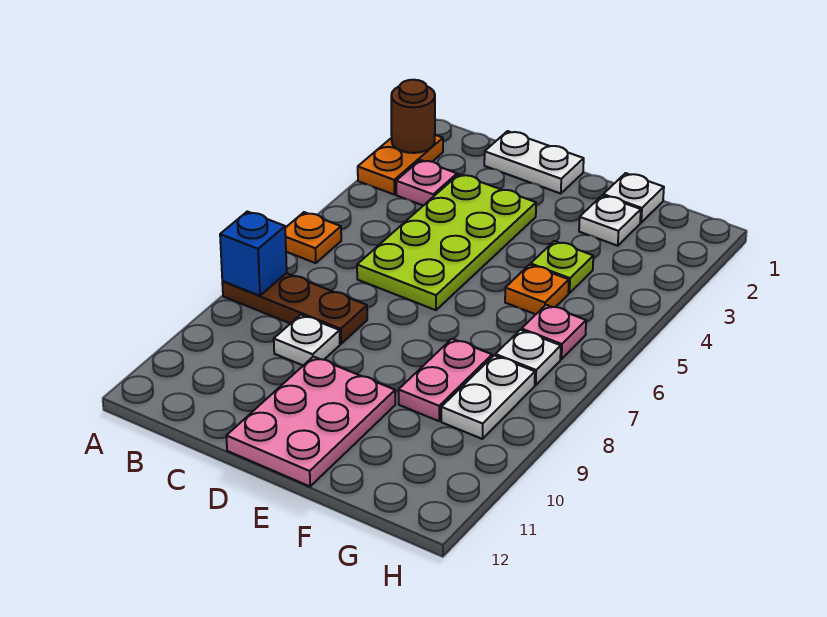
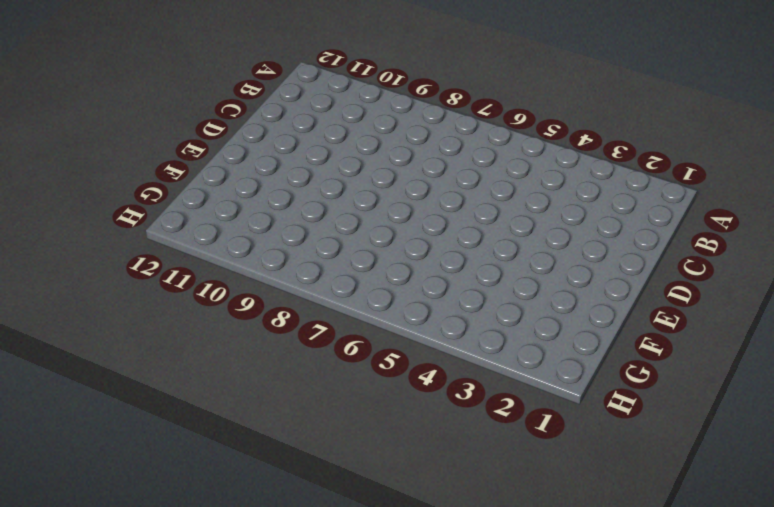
none -> orange plate A2:A3 level 1
none -> orange plate A6 level 1
none -> brown plate A8:C8 level 1

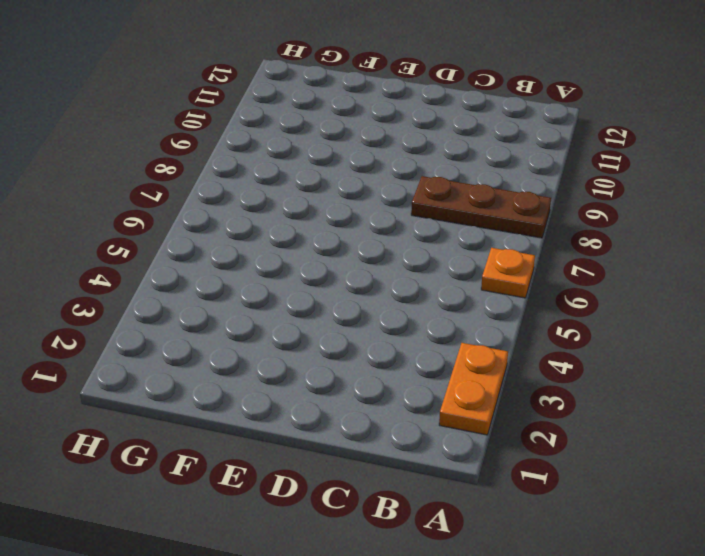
none -> pink plate B3 level 1
none -> white plate C1:D1 level 1
none -> lime plate C3:D6 level 1

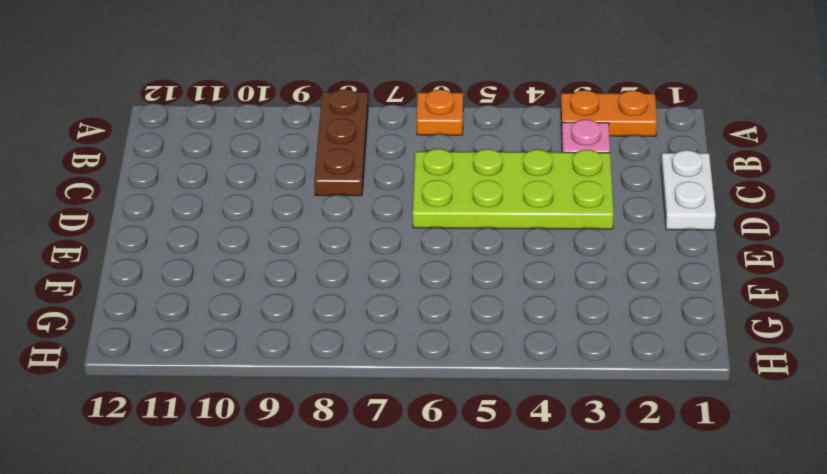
none -> white plate C9 level 1
none -> pink plate D10:E12 level 1
none -> white plate F1 level 1

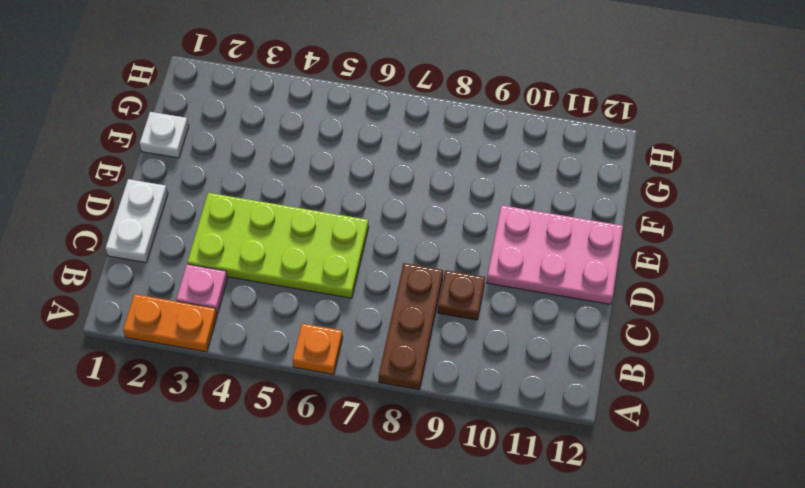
brown plate C9 level 1 -> white plate C9 level 1
none -> white plate F2 level 1
none -> lime plate F4 level 1
none -> orange plate F5 level 1

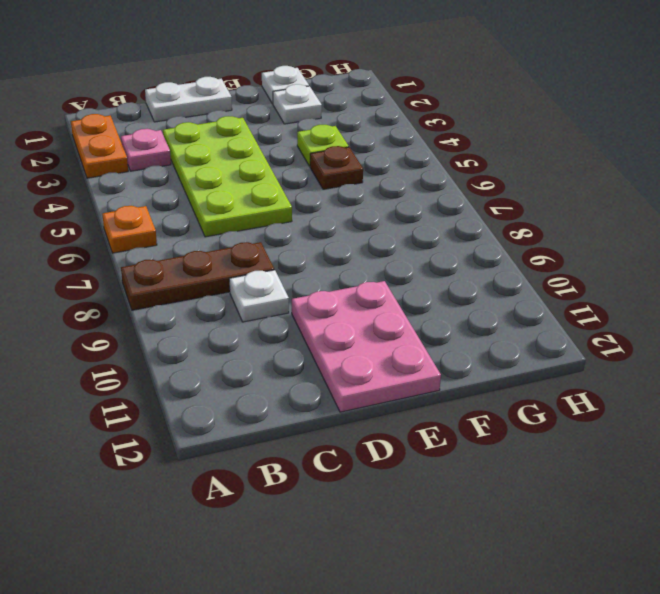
brown plate F5 level 1 -> orange plate F5 level 1
none -> pink plate F8:F9 level 1
none -> pink plate G6 level 1
none -> white plate G7 level 1

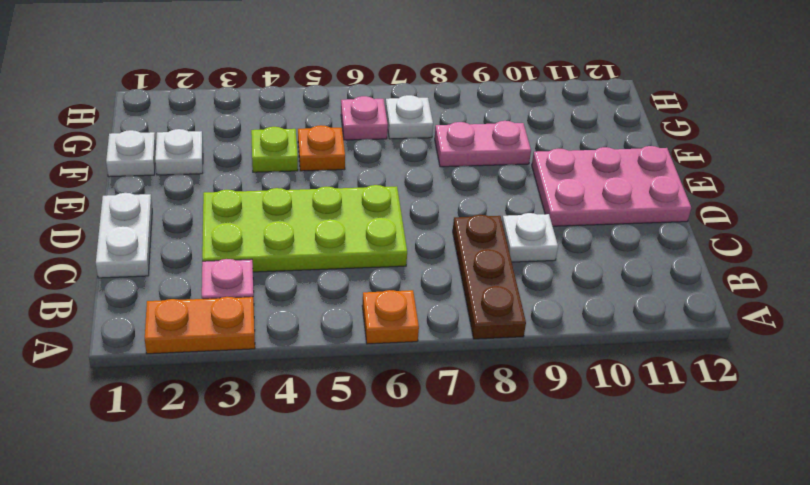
none -> white plate G8:G9 level 1
none -> brown round brick A2 level 2
none -> blue brick A8 level 2

